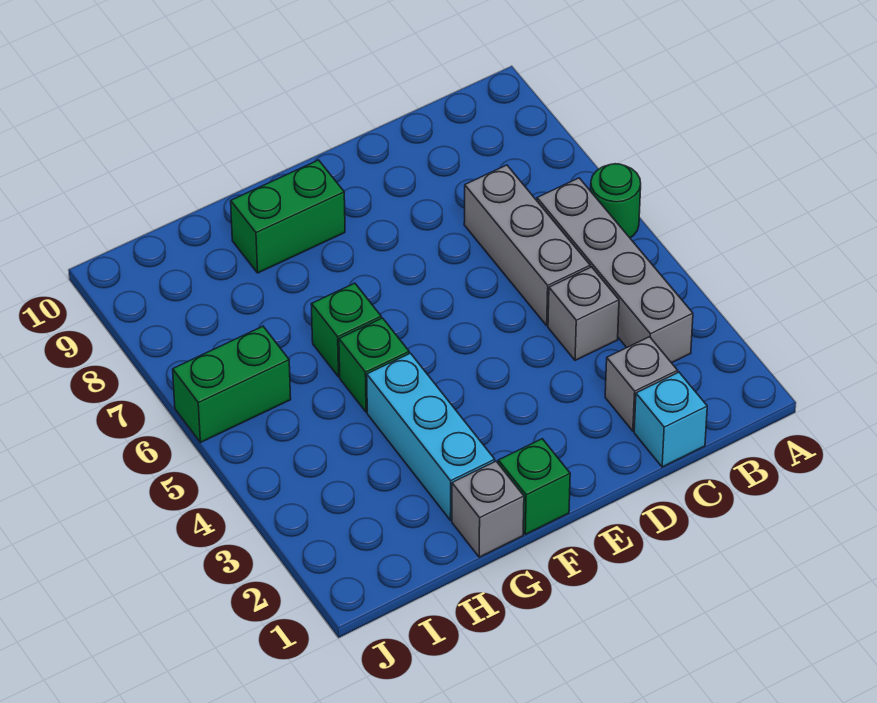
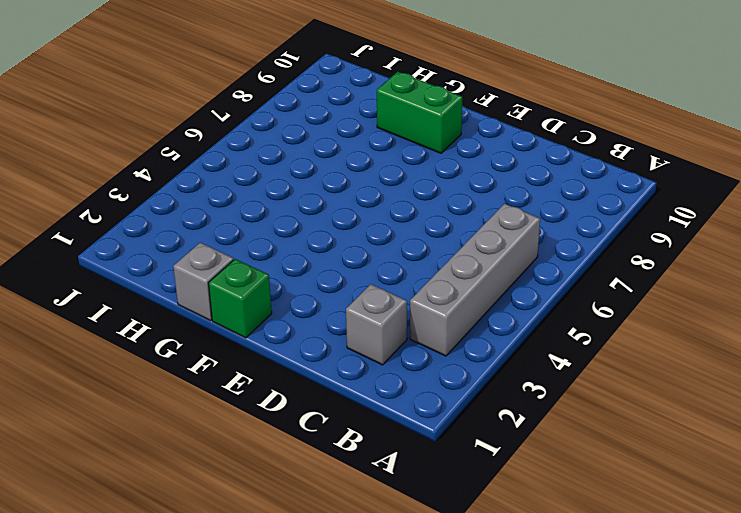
none -> green round brick A6 level 1
none -> cyan brick C1 level 1
none -> grey brick C4 level 1

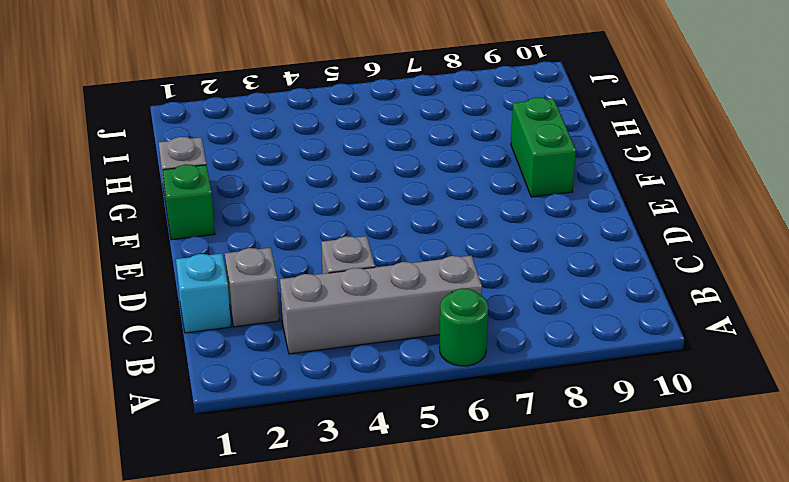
none -> grey brick C5:C7 level 1
none -> cyan brick G2:G4 level 1
none -> green brick G5 level 1

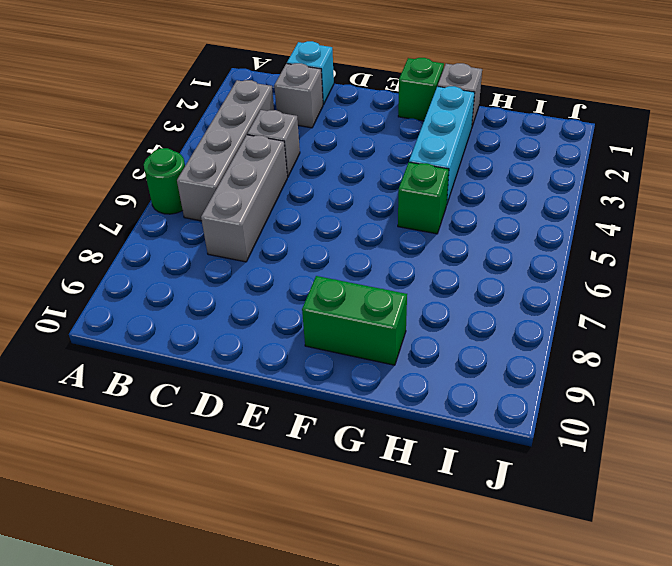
none -> green brick G6 level 1
none -> green brick I6:J6 level 1

